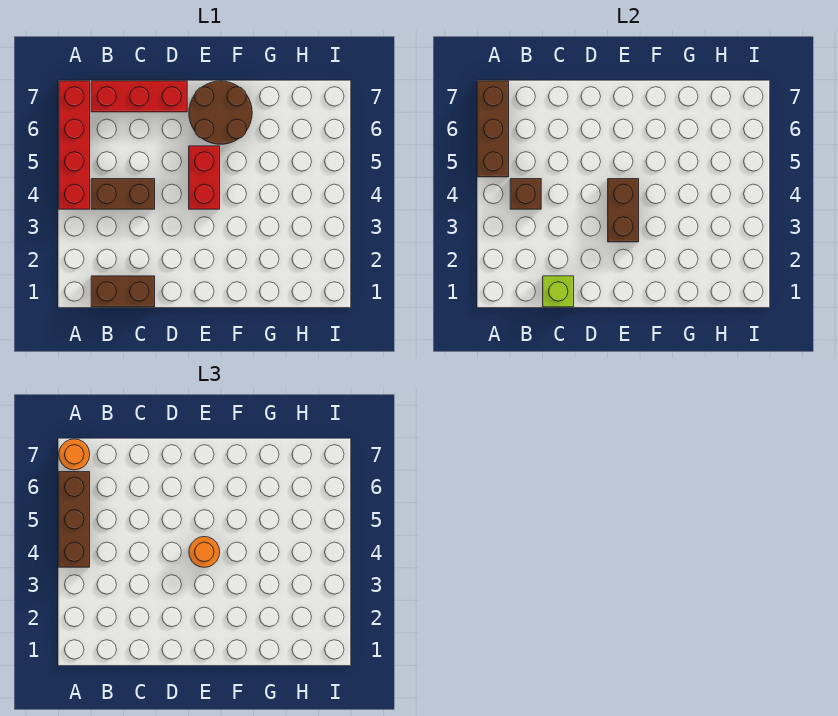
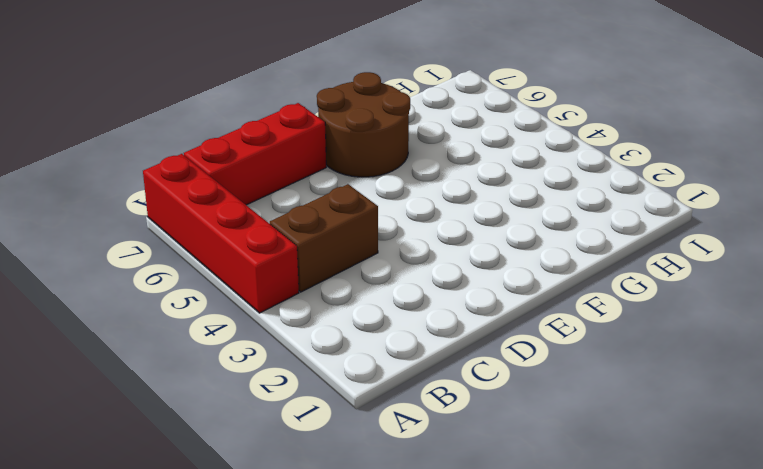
none -> brown brick B1:C1 level 1
none -> red brick E4:E5 level 1
none -> brown brick A5:A7 level 2

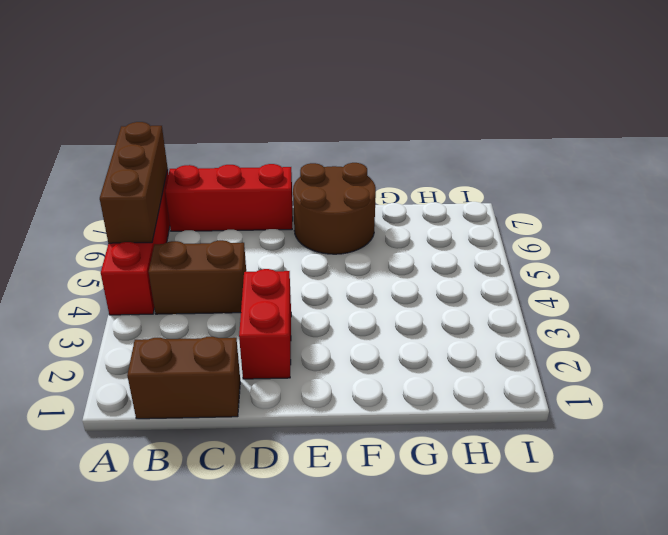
red brick D2:D3 level 1 -> red brick E4:E5 level 1
none -> brown brick B4 level 2
none -> lime brick C1 level 2
none -> brown brick E3:E4 level 2

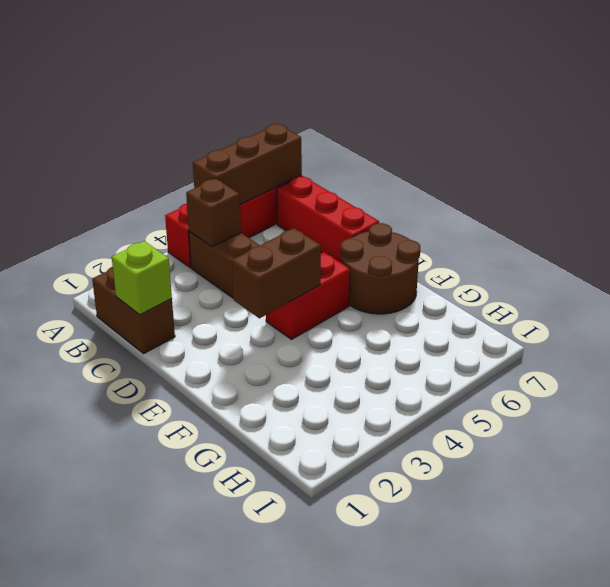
none -> brown brick A4:A6 level 3
none -> orange round brick A7 level 3
none -> orange round brick E4 level 3

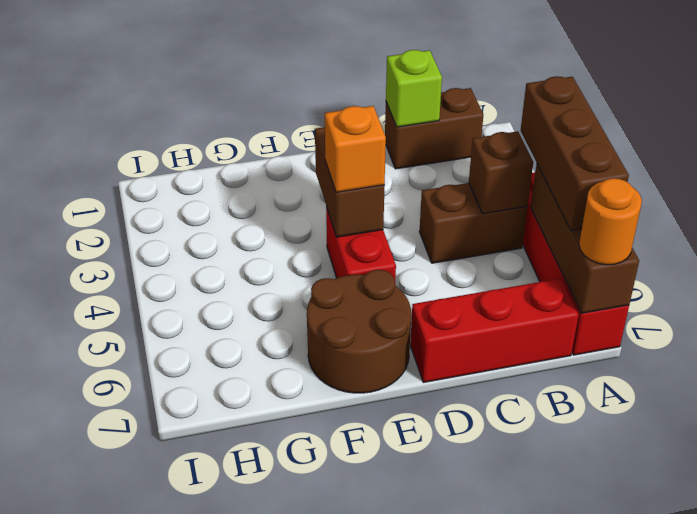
orange brick E4 level 3 -> orange round brick E4 level 3

